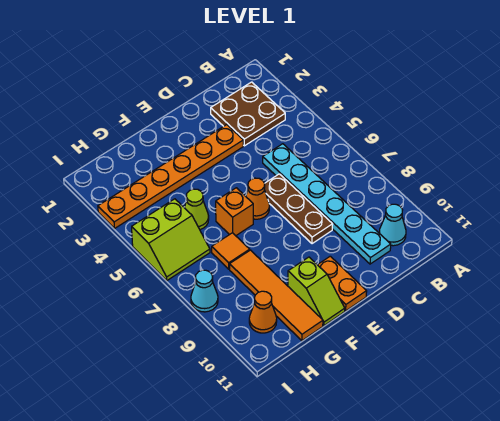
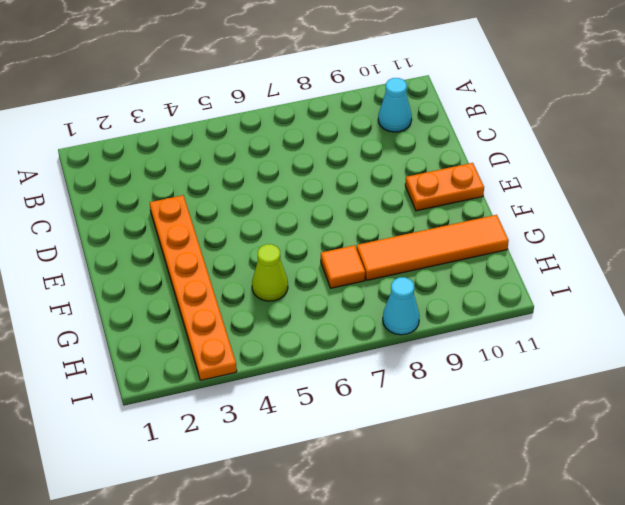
none -> brown plate B2:C3 level 1
none -> cyan plate C5:C10 level 1
none -> brown plate D6:D8 level 1

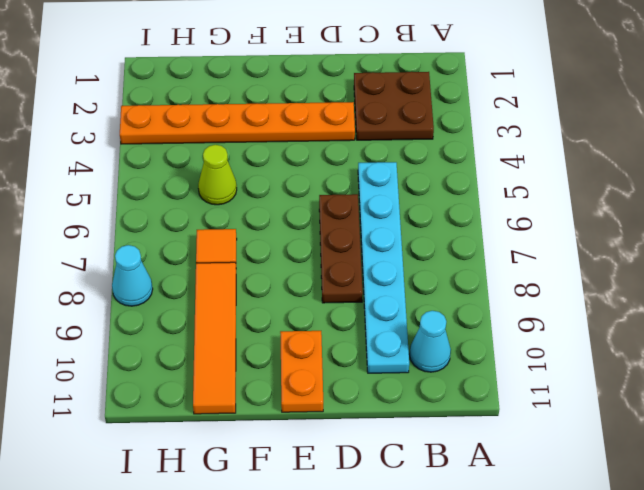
none -> orange cone E6 level 1
none -> orange brick F6 level 1
none -> lime slope F10:F11 level 1 top 10

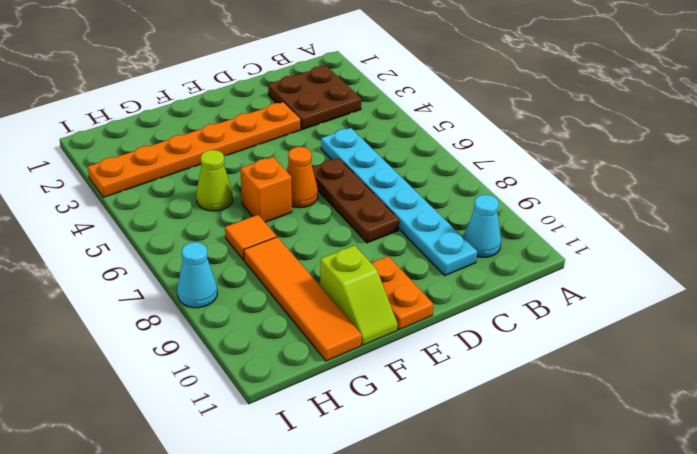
none -> lime slope H5:I6 level 1 top 5
none -> orange cone H10 level 1

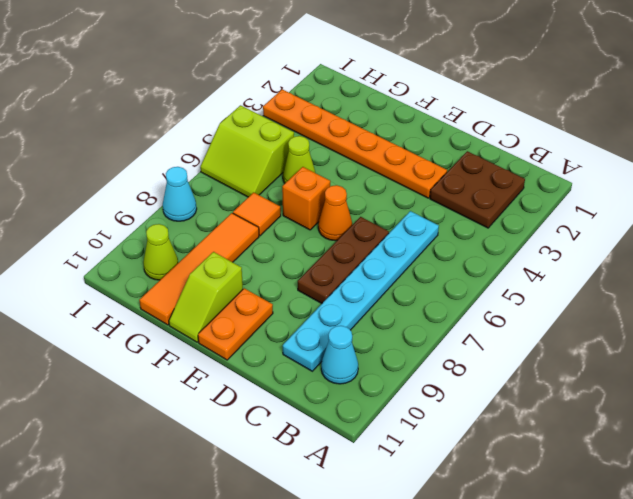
lime cone H10 level 1 -> orange cone H10 level 1

